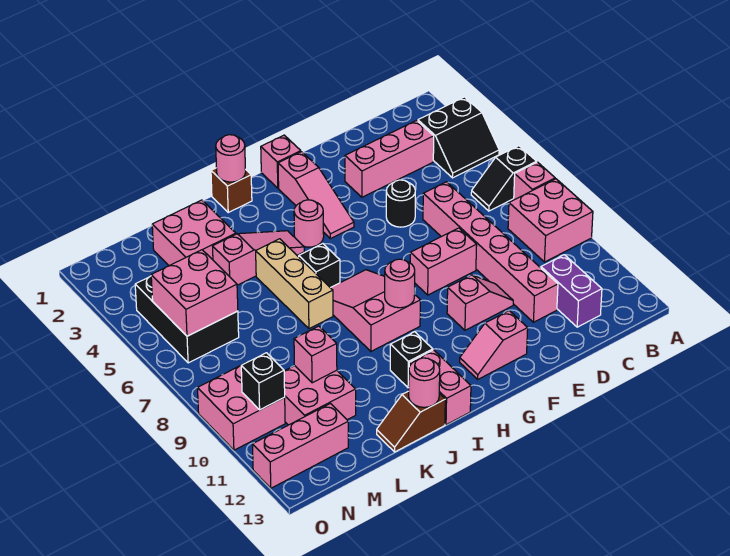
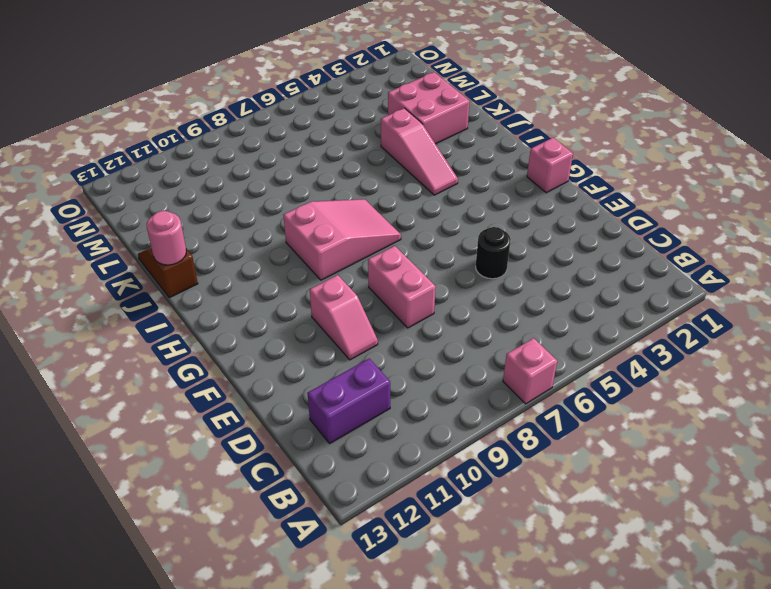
none -> black slope A3:B4 level 1 top 3
none -> black slope A6:B6 level 1 top A
none -> pink brick A8:B9 level 1
none -> pink brick C3:E3 level 1

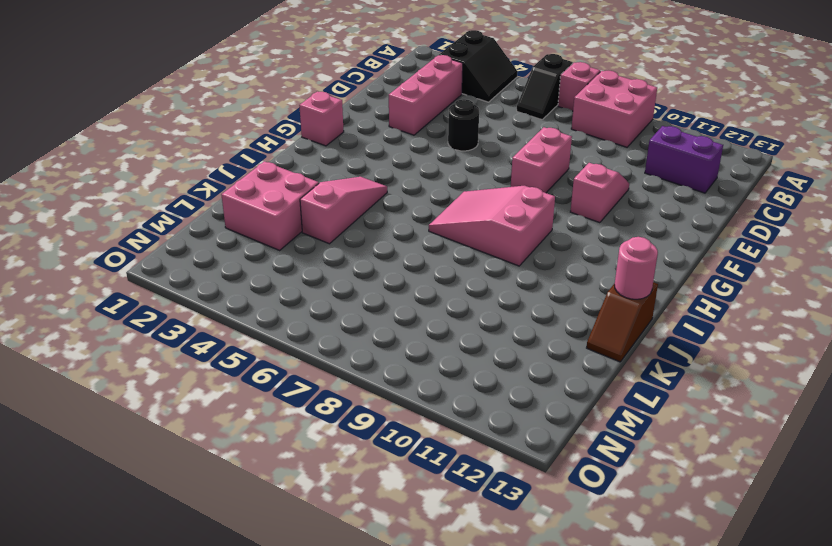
none -> pink brick D6:D11 level 1
none -> pink slope F12:G12 level 1 top F
none -> pink slope G2:G4 level 1 top 2
none -> pink round brick H4 level 1

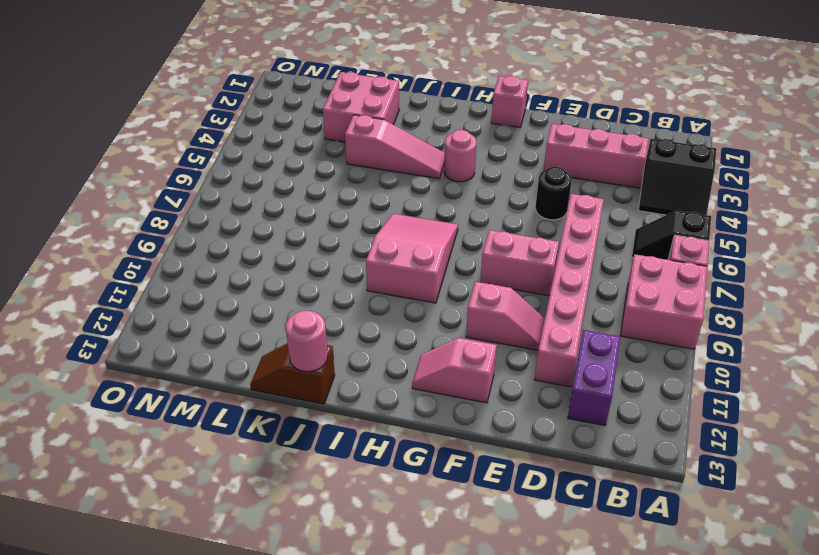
none -> pink slope G2:G4 level 1 top 2
none -> brown brick I1 level 1
none -> black brick I6 level 1
none -> black brick I11 level 1

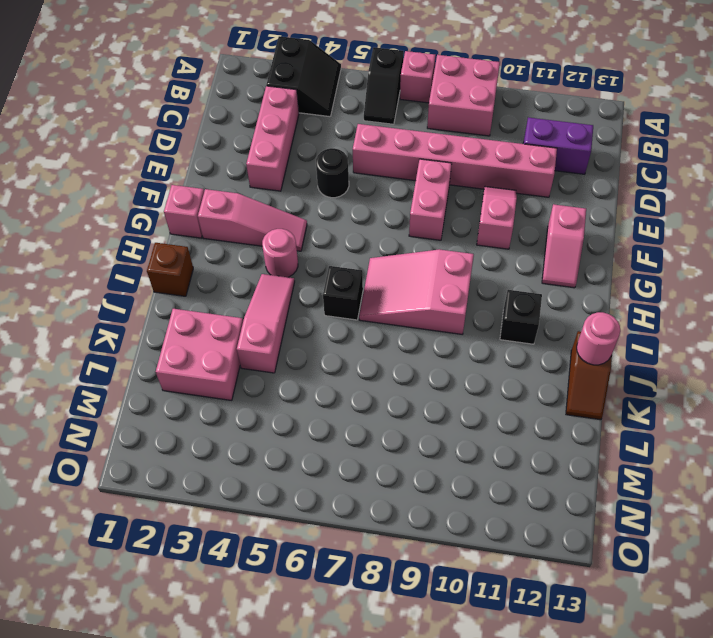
none -> pink brick I12:I13 level 1
none -> tan brick J5:J7 level 1
none -> pink brick L10:M11 level 1
none -> black brick M4:N6 level 1

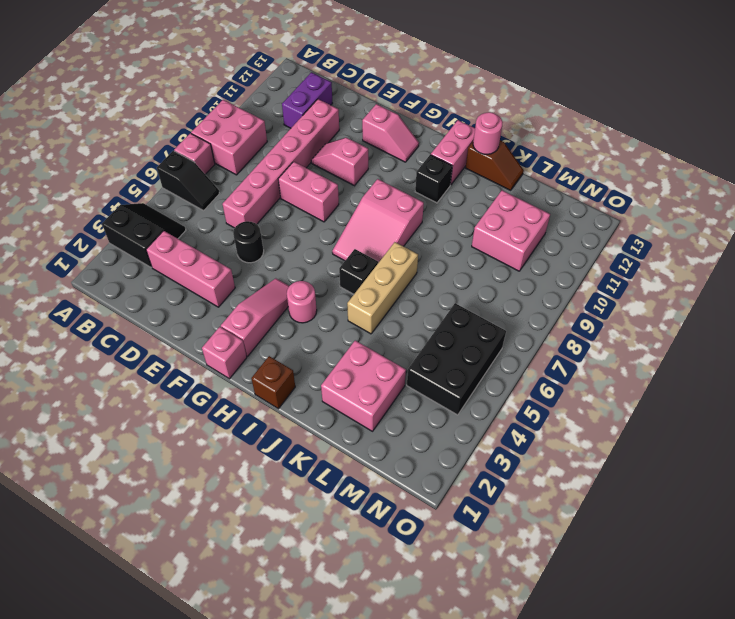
none -> pink slope I4:K4 level 1 top K
none -> pink brick M12:O12 level 1
none -> pink brick N9:O10 level 1
none -> pink round brick H9 level 2

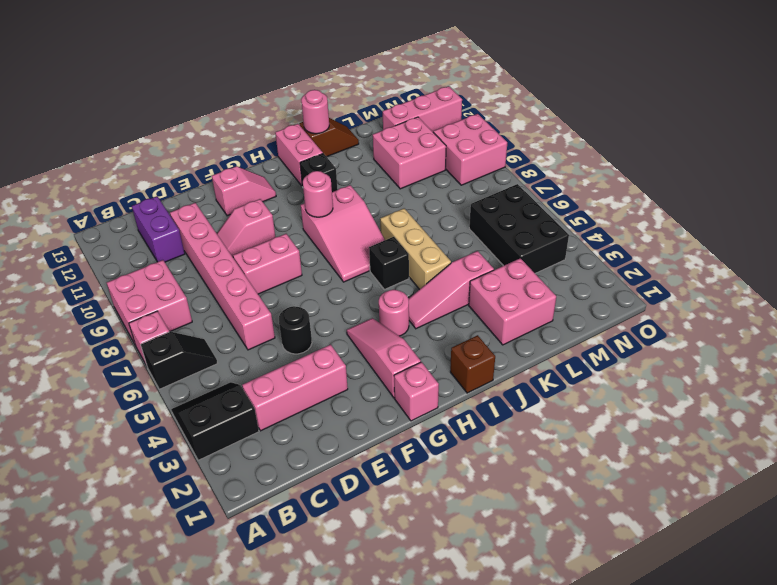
none -> pink round brick I1 level 2
none -> pink brick L10 level 2
none -> pink brick M5:N6 level 2
none -> black brick N10 level 2

